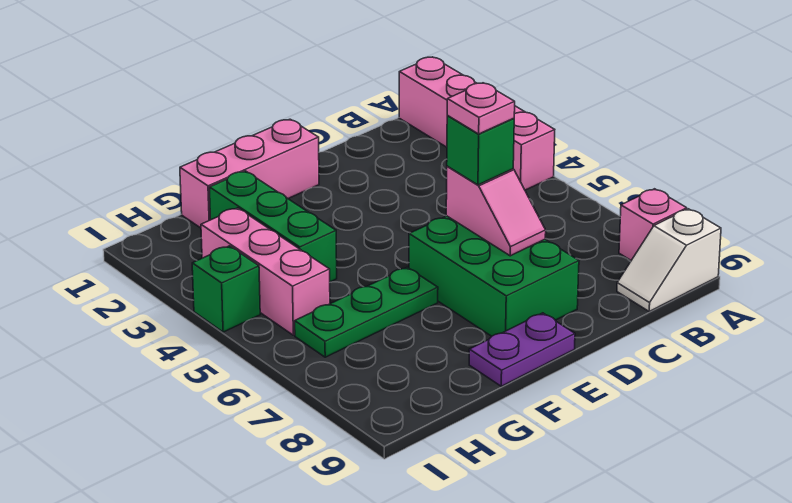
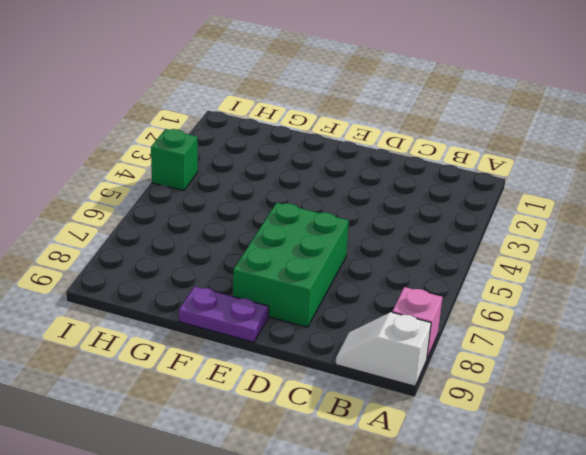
none -> pink brick A1:A4 level 1
none -> pink brick E1:G1 level 1
none -> green plate F6:H6 level 1

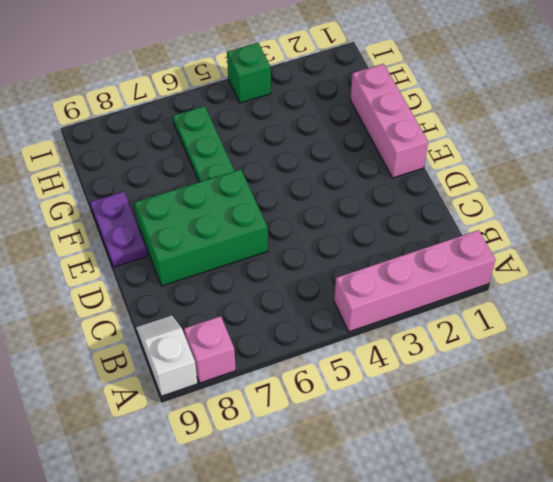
none -> green brick G2:G4 level 1
none -> pink brick H3:H5 level 1
none -> pink slope D6:D7 level 2 top 6

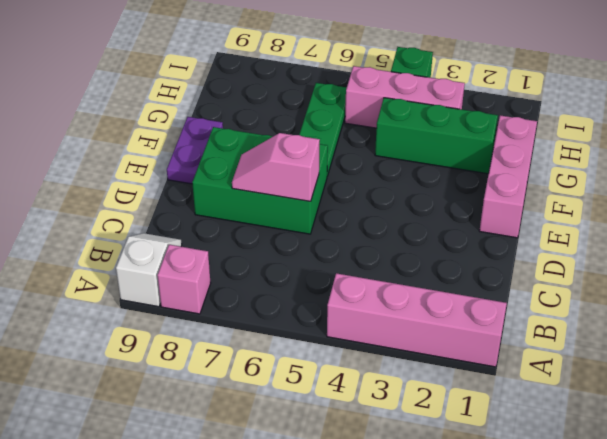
none -> green brick D6 level 3
none -> pink plate D6 level 4

